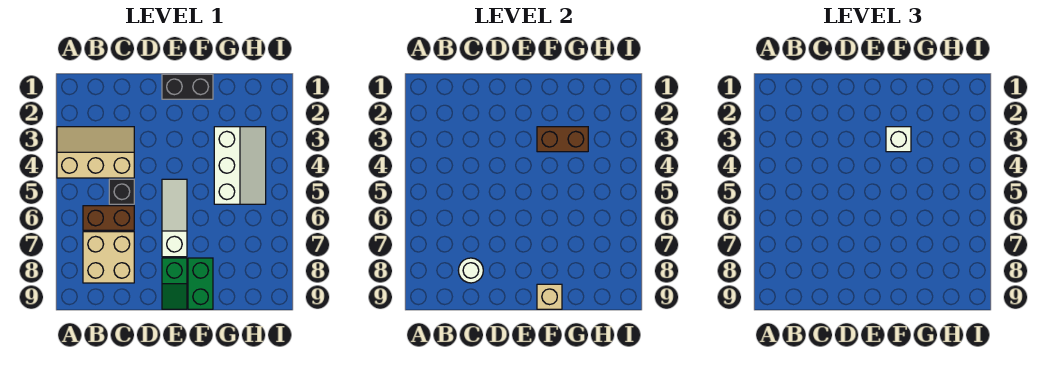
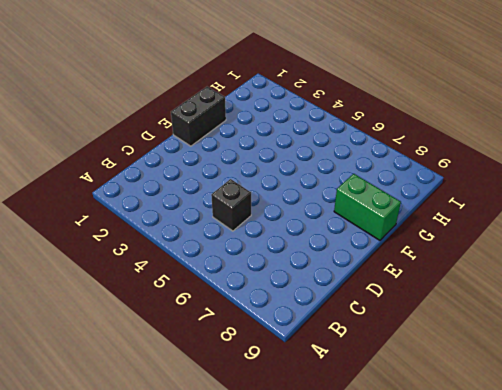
none -> tan slope A3:C4 level 1 top 4
none -> brown brick B6:C6 level 1
none -> tan brick B7:C8 level 1

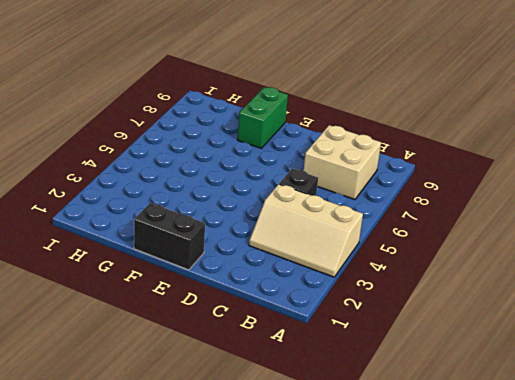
none -> brown brick B6:C6 level 1
none -> white slope E5:E7 level 1 top 7
none -> green slope E8:E9 level 1 top 8

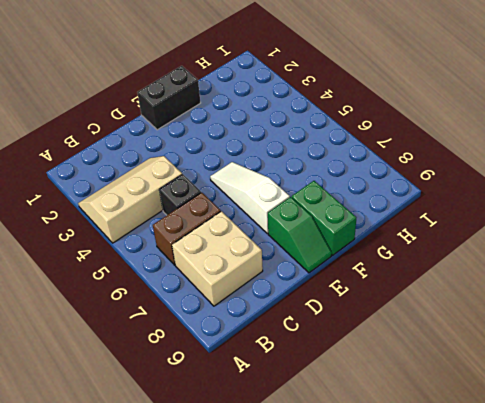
none -> white slope G3:H5 level 1 top G
none -> white round brick C8 level 2
none -> brown brick F3:G3 level 2

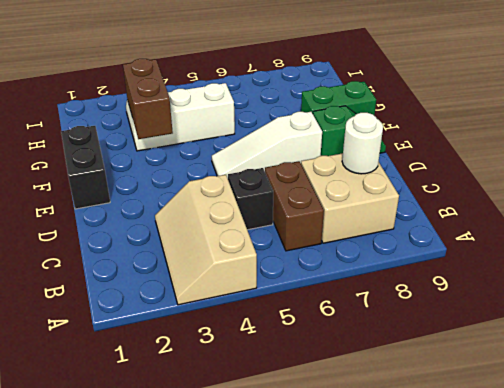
none -> tan brick F9 level 2
none -> white brick F3 level 3

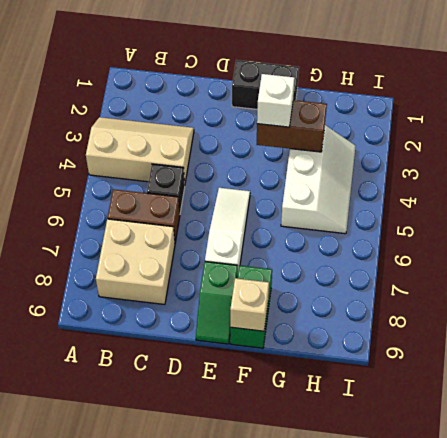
none -> white round brick C8 level 2

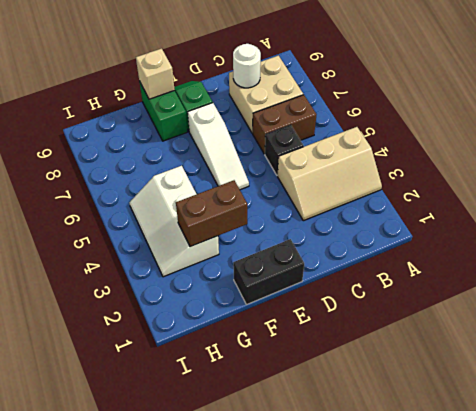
none -> white brick F3 level 3

